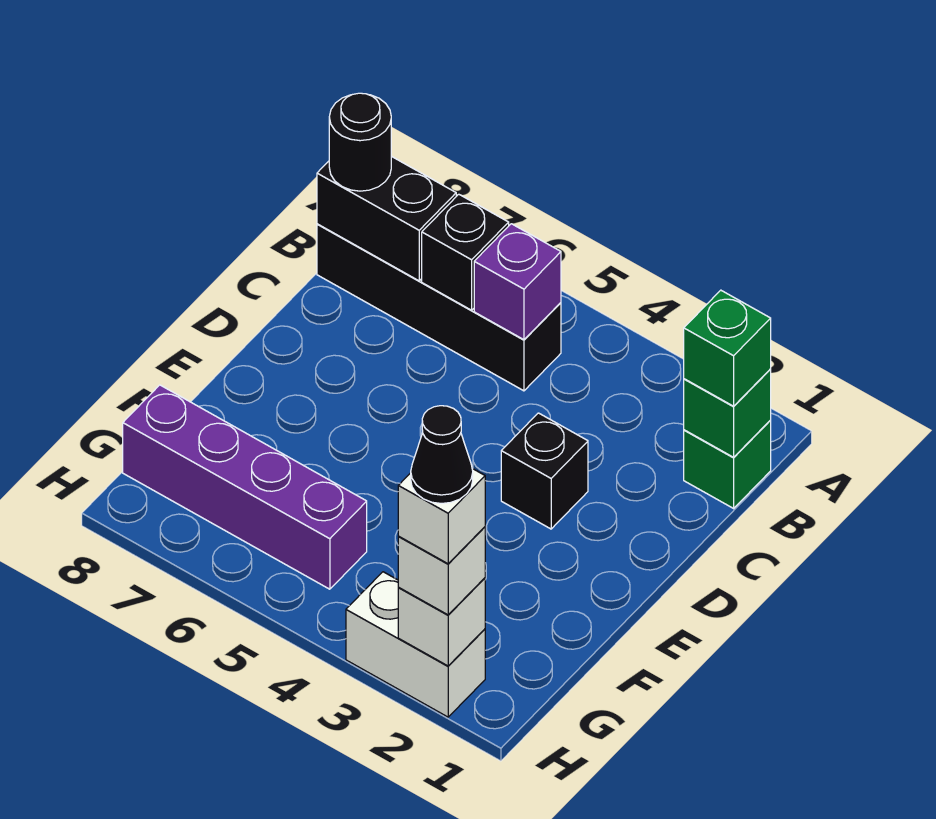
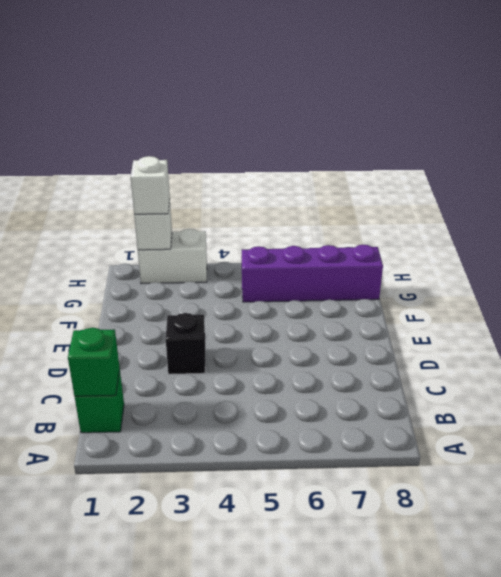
none -> black brick B5:B8 level 1
none -> purple brick B5 level 2
none -> black brick B6 level 2

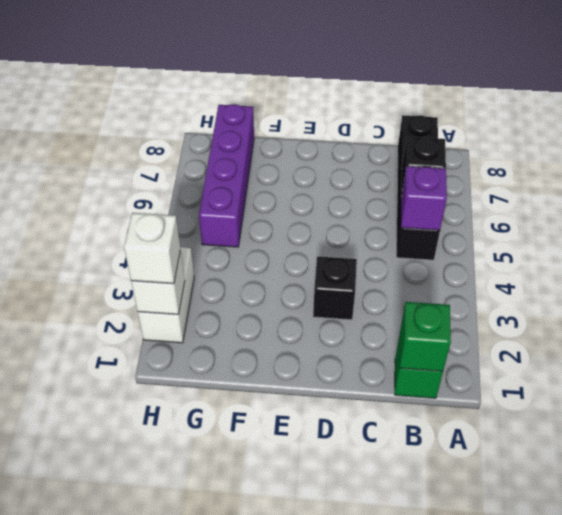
none -> black brick B7:B8 level 2
none -> green brick B1 level 3
none -> black round brick B8 level 3

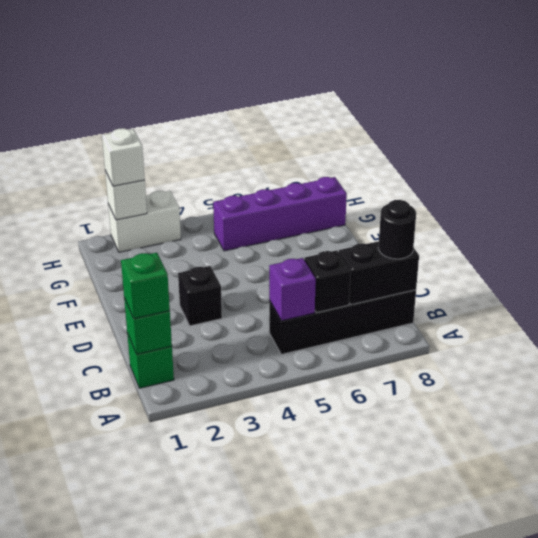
none -> white brick H2 level 4
none -> black cone H2 level 5

